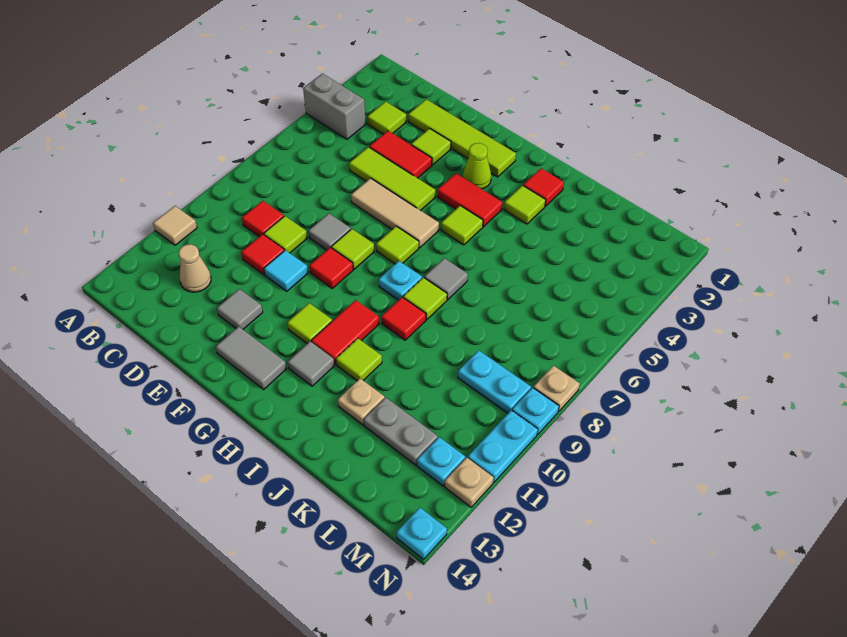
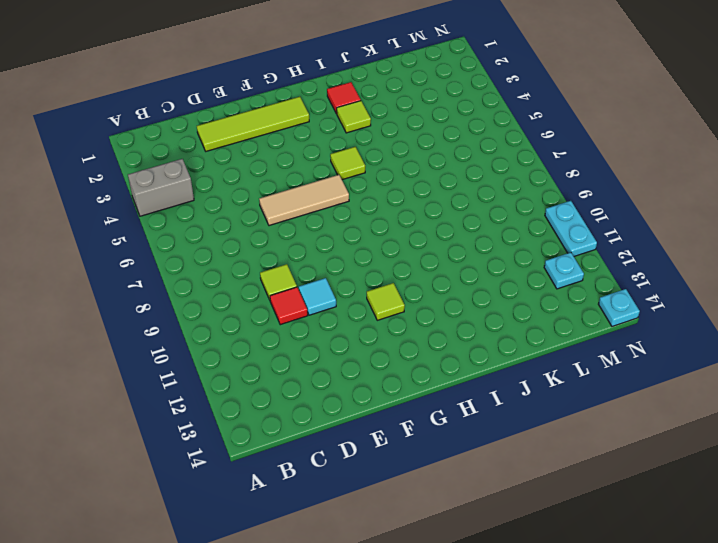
none -> tan tile A11 level 1
none -> lime tile C3 level 1
none -> red tile C9 level 1
none -> tan cone C12 level 1

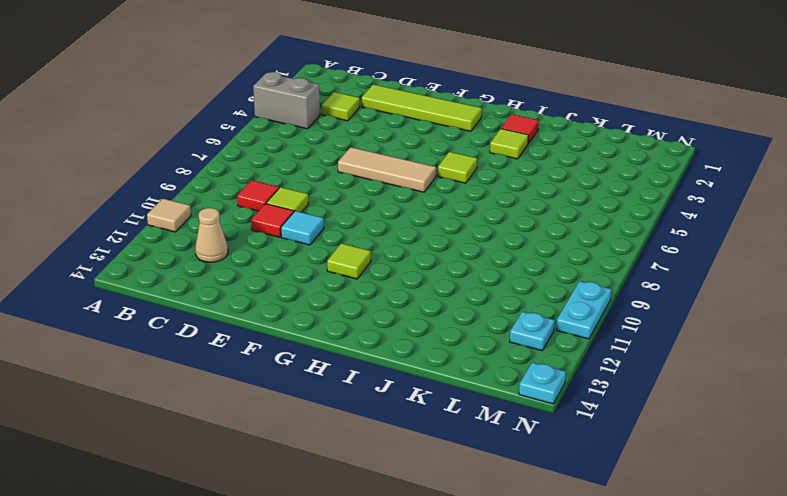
none -> red tile D4:E4 level 1
none -> lime tile D5:F5 level 1
none -> lime tile E3 level 1
none -> grey tile E8 level 1

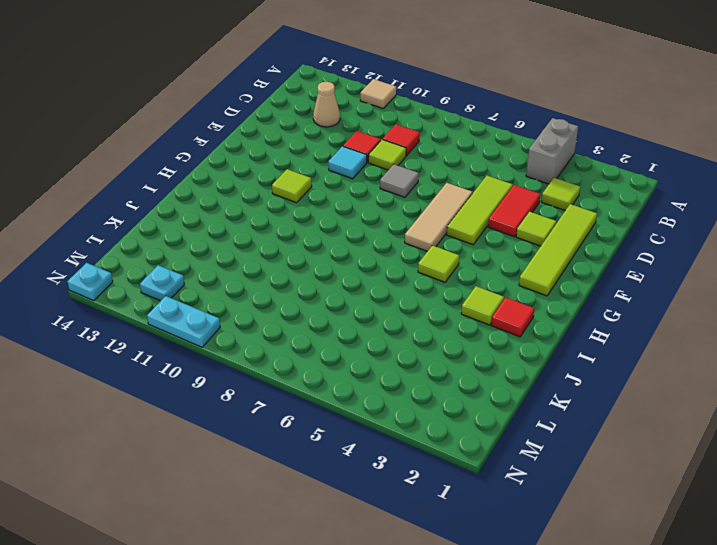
none -> grey tile E12 level 1
none -> lime tile F8 level 1
none -> red tile F9 level 1
none -> grey tile F13:G13 level 1

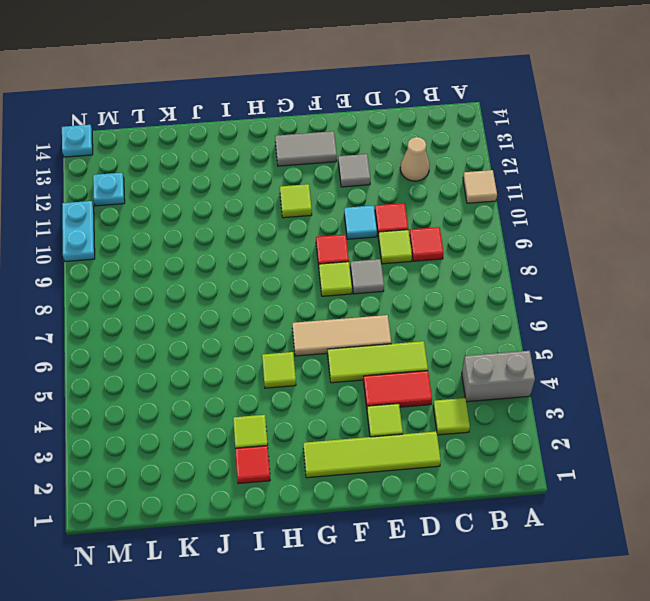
none -> lime cone G3 level 1
none -> red tile G4:H4 level 1
none -> lime tile G7 level 1
none -> cyan plate H8 level 1

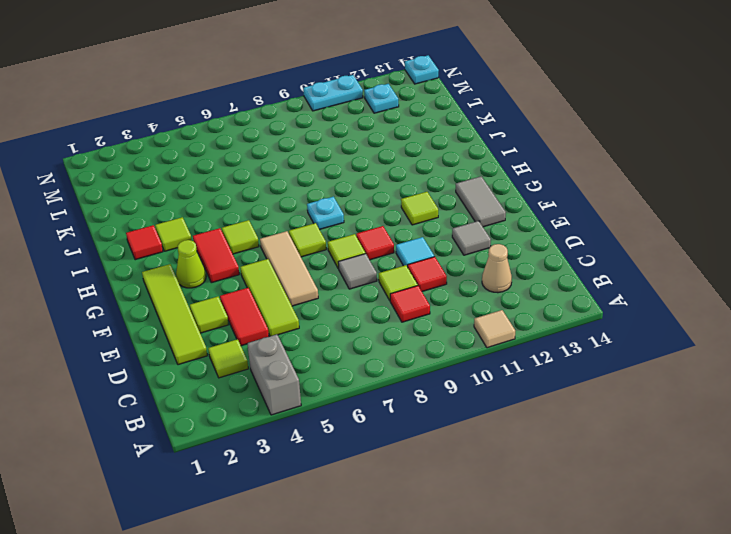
none -> red tile H10:H11 level 1
none -> grey tile H12 level 1
none -> grey tile I7 level 1
none -> lime tile I8 level 1

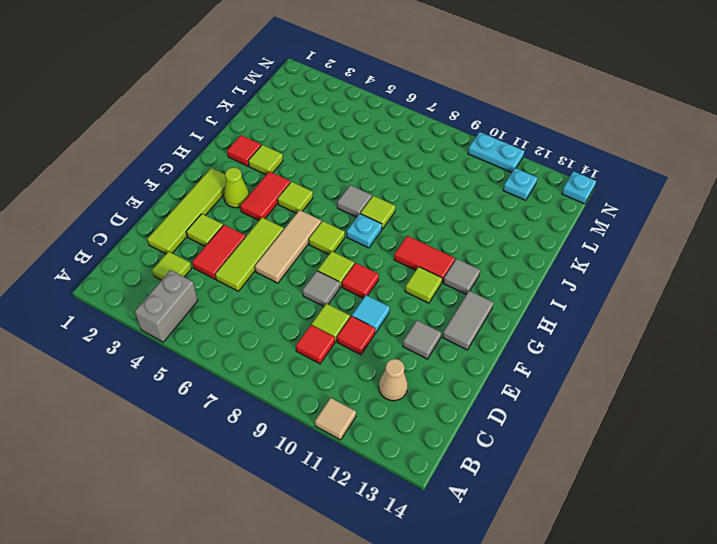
none -> red tile I9 level 1
none -> lime tile I11 level 1
none -> tan plate J12 level 1
none -> grey plate K12:L12 level 1

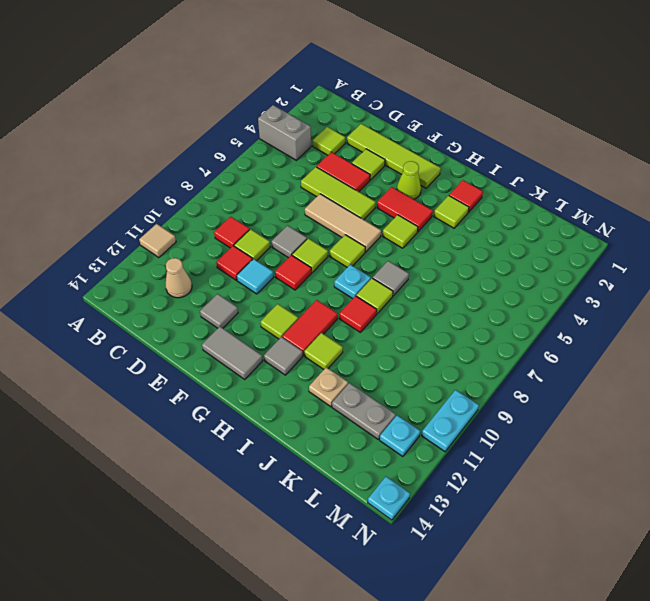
none -> cyan plate L9:M9 level 1
none -> tan plate N8 level 1
none -> cyan plate N9 level 1
none -> tan plate N12 level 1

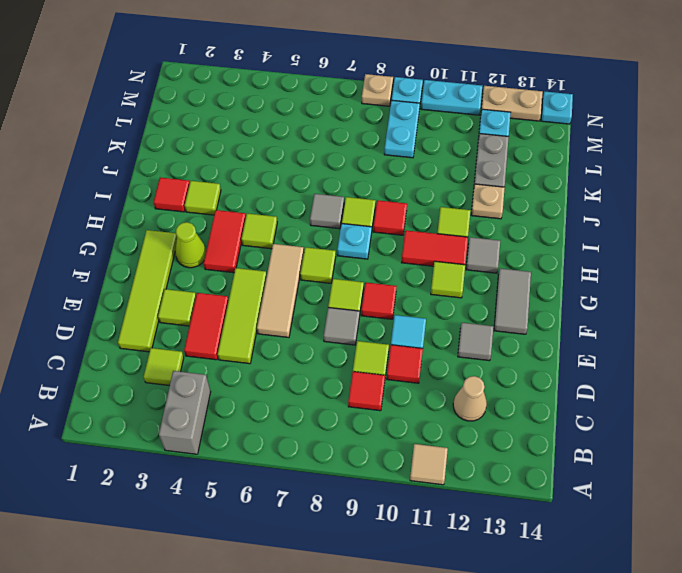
tan plate N12:N13 level 1 -> tan plate N12 level 1

